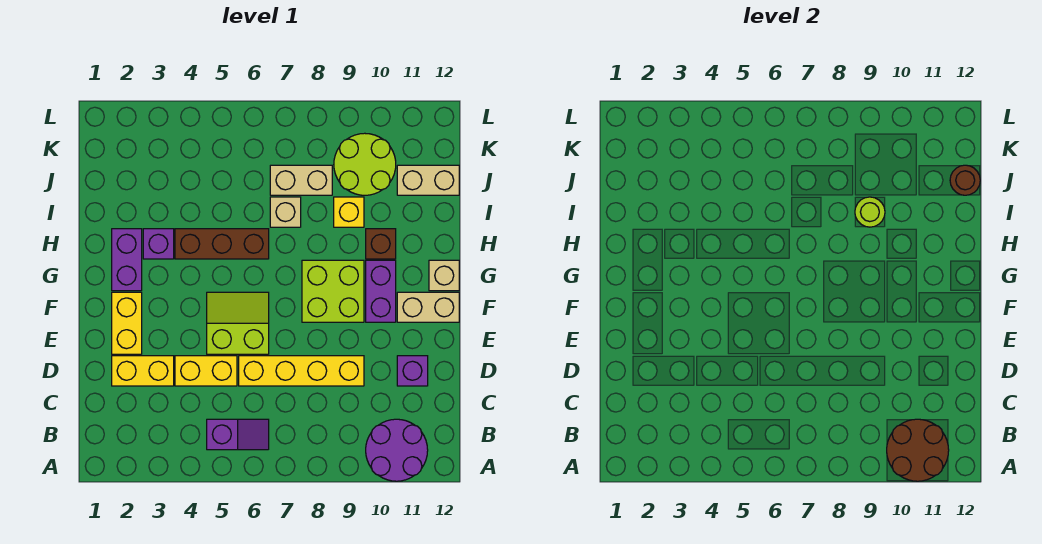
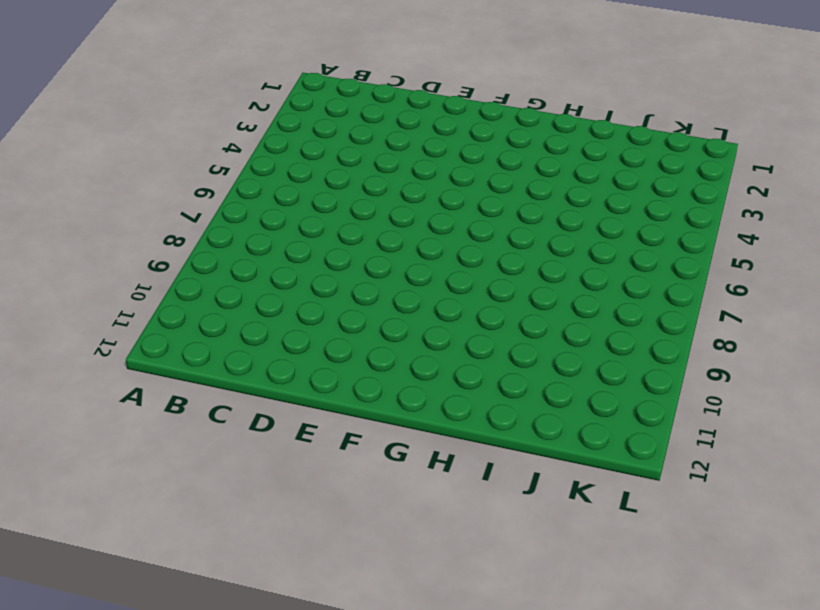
none -> purple round brick A10:B11 level 1
none -> purple slope B5:B6 level 1 top 5
none -> yellow brick D2:D3 level 1

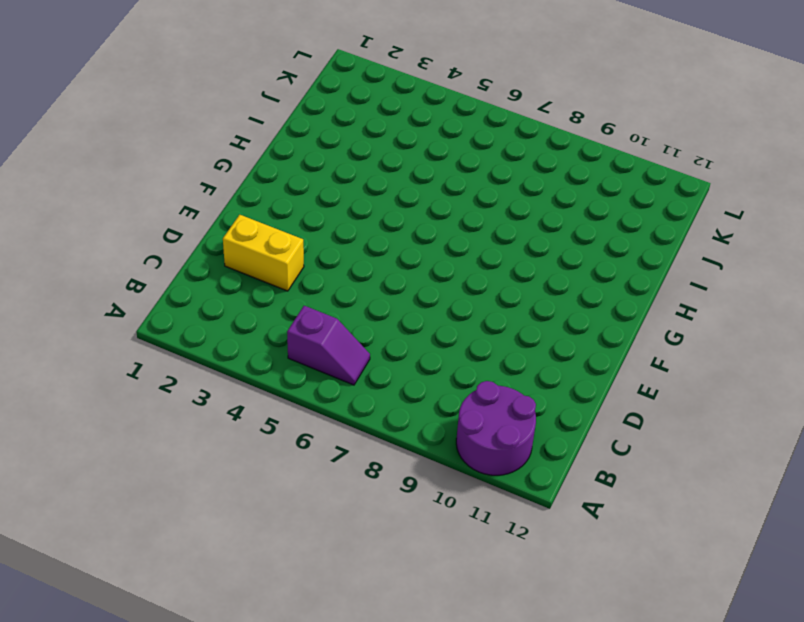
none -> yellow brick D4:D5 level 1
none -> yellow brick D6:D9 level 1
none -> purple brick D11 level 1

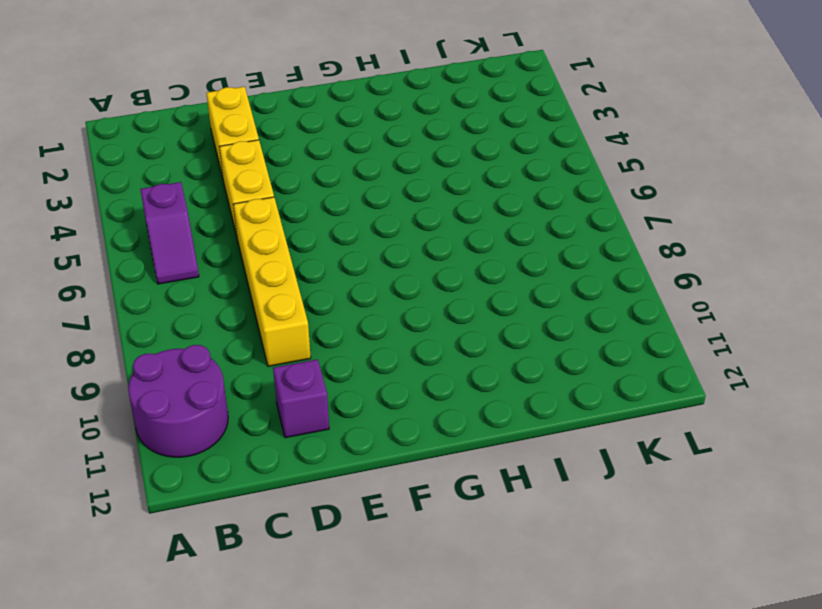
none -> yellow brick E2:F2 level 1
none -> lime slope E5:F6 level 1 top E
none -> lime brick F8:G9 level 1

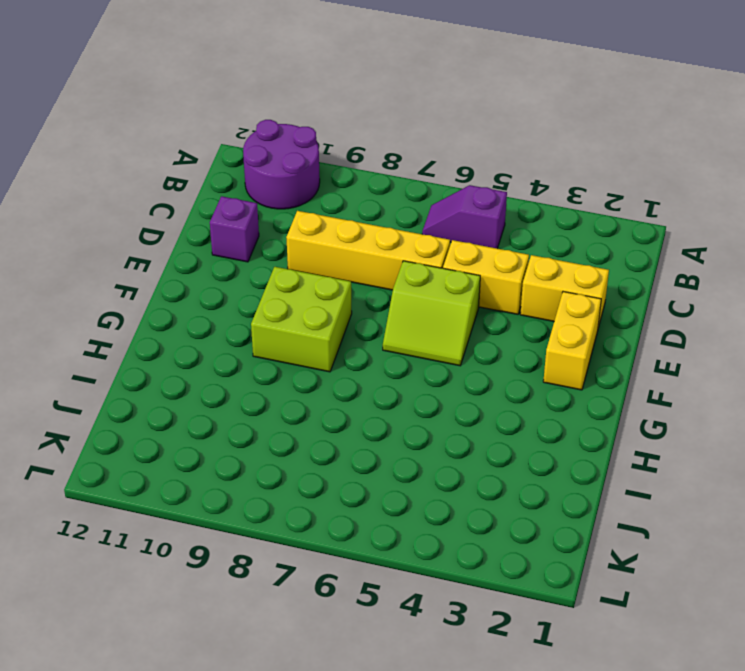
none -> purple brick F10:G10 level 1
none -> tan brick F11:F12 level 1
none -> purple brick G2:H2 level 1

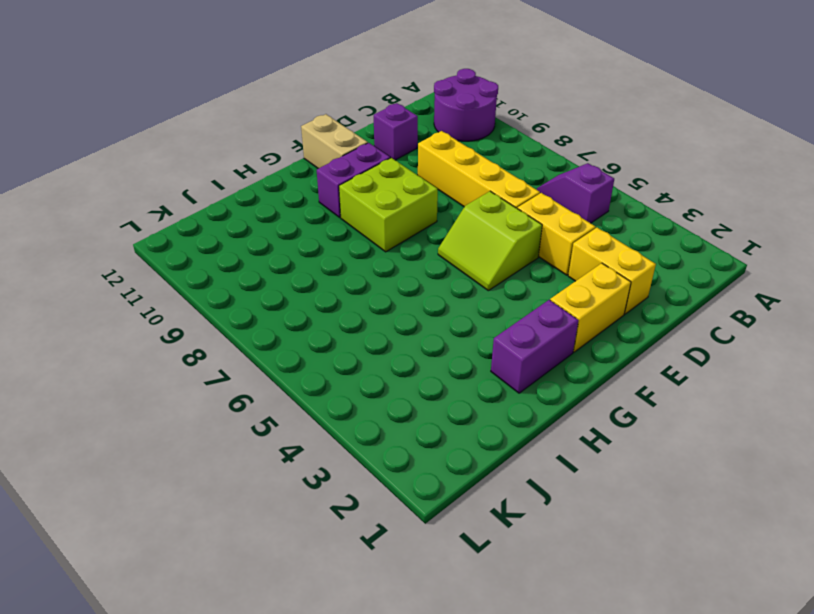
none -> tan brick G12 level 1
none -> purple brick H3 level 1
none -> brown brick H4:H6 level 1

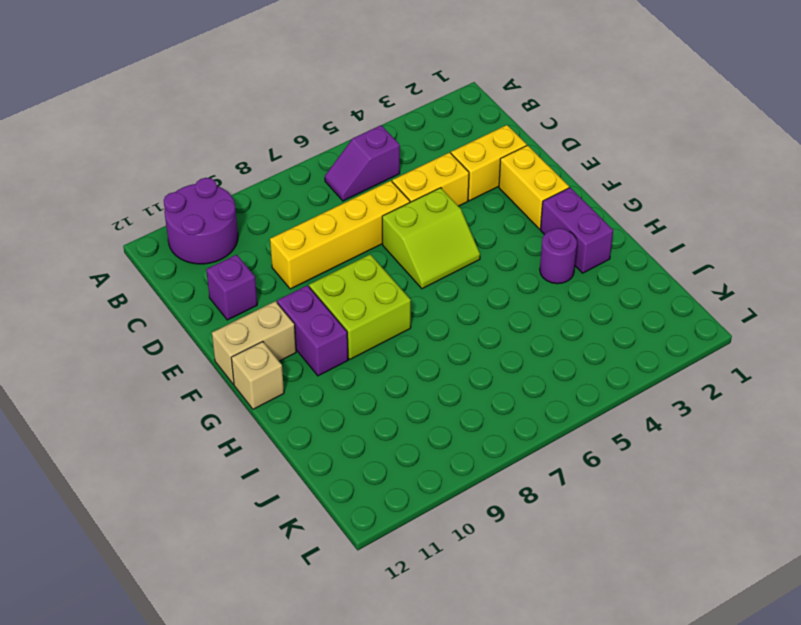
purple round brick H3 level 1 -> purple brick H3 level 1
none -> brown brick H4:H6 level 1
none -> brown brick H10 level 1
none -> tan brick I7 level 1

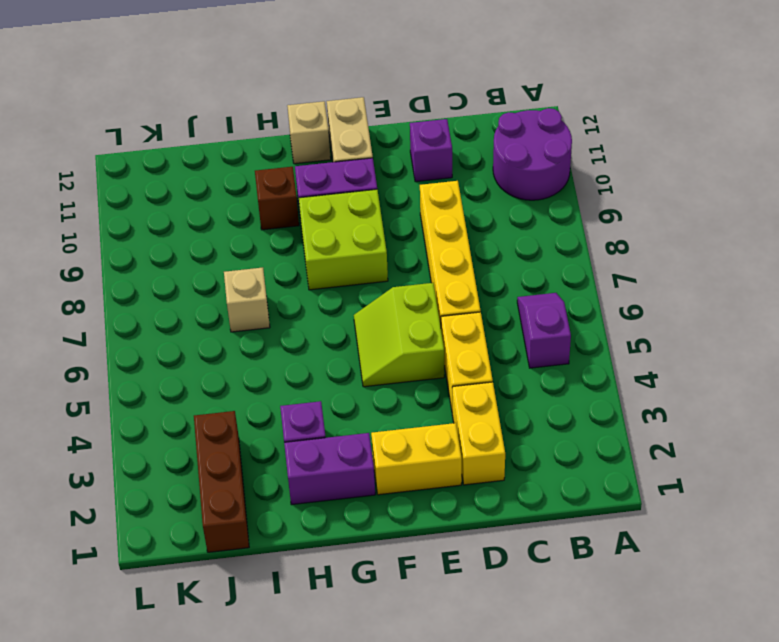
brown brick J1:J3 level 1 -> brown brick H4:H6 level 1
none -> yellow brick I9 level 1
none -> tan brick J7:J8 level 1
none -> lime round brick J9:K10 level 1

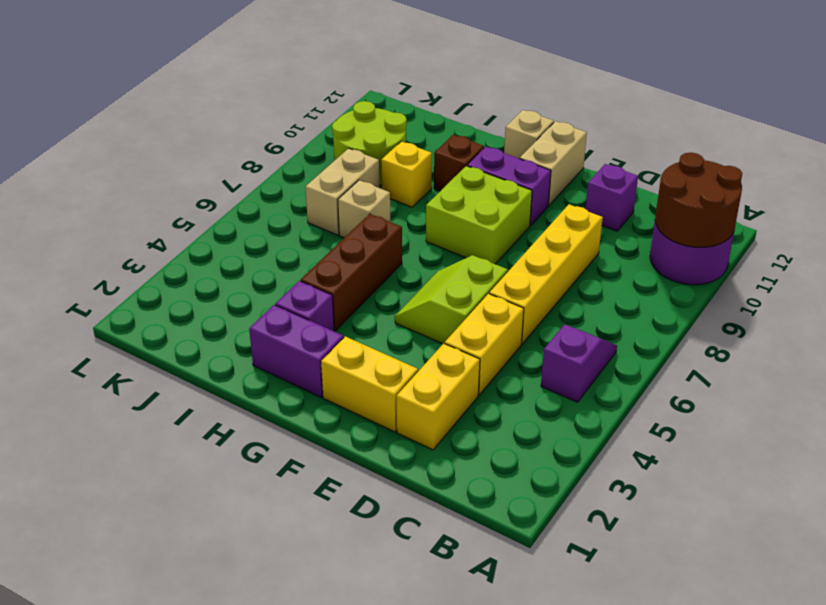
none -> tan brick J11:J12 level 1
none -> lime round brick I9 level 2
none -> brown round brick J12 level 2

